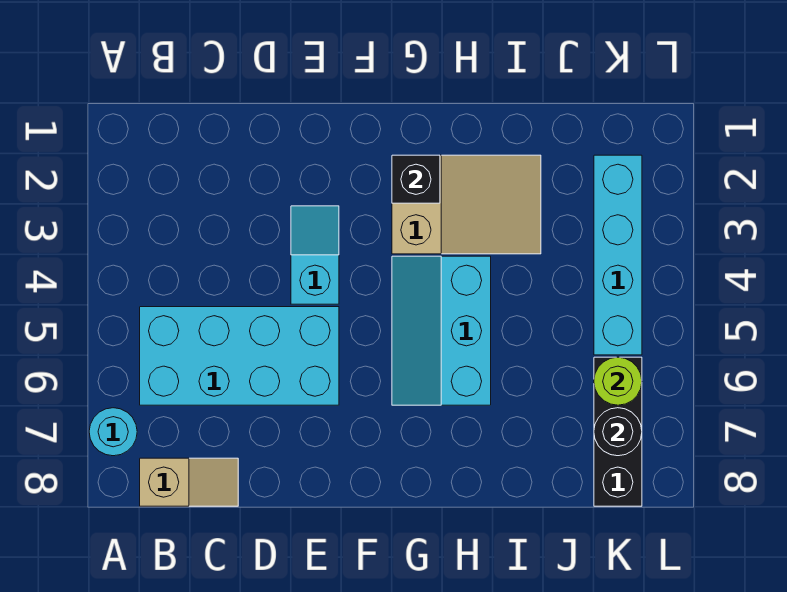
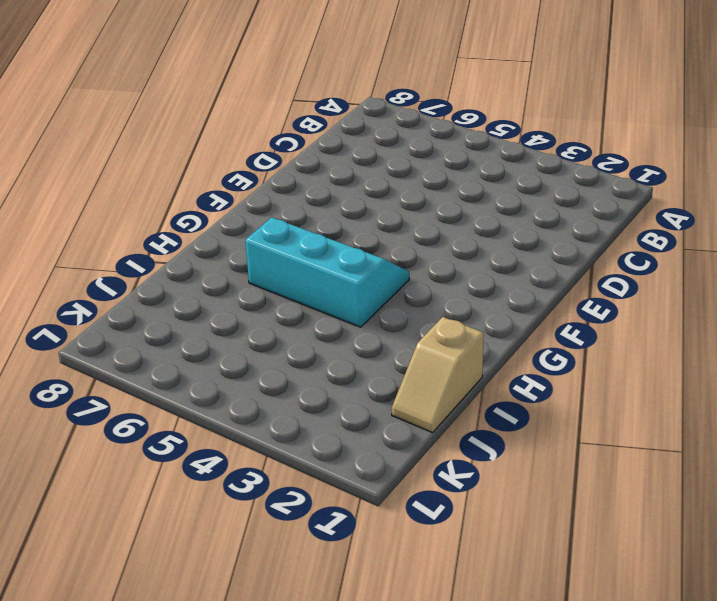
tan slope I1:J1 level 1 top I -> tan slope B8:C8 level 1 top B
none -> cyan round brick A7 level 1
none -> cyan brick B5:E6 level 1

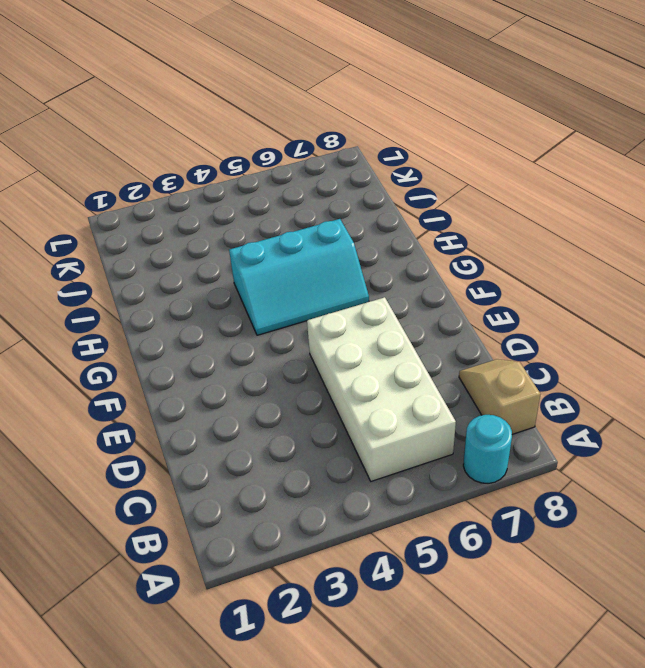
white brick B5:E6 level 1 -> cyan brick B5:E6 level 1
none -> cyan slope E3:E4 level 1 top 4
none -> tan slope G2:I3 level 1 top G

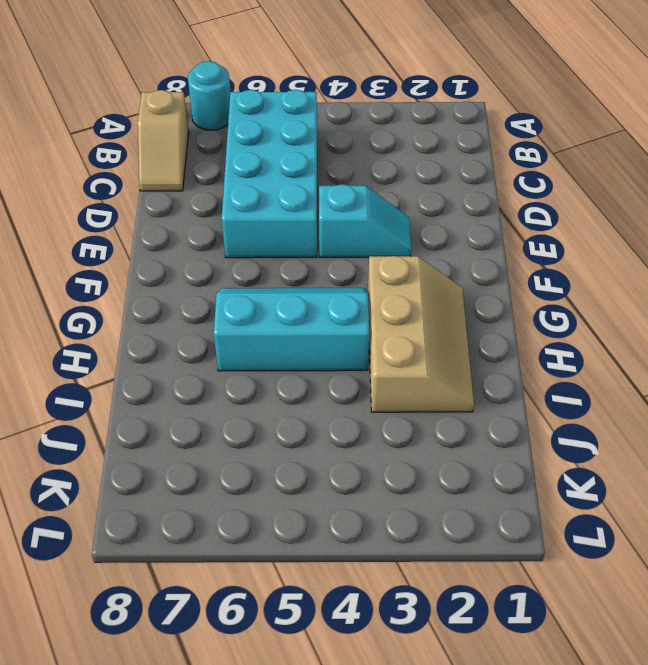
tan slope G2:I3 level 1 top 3 -> tan slope G2:I3 level 1 top G
none -> cyan brick K2:K5 level 1
none -> black brick K6:K8 level 1

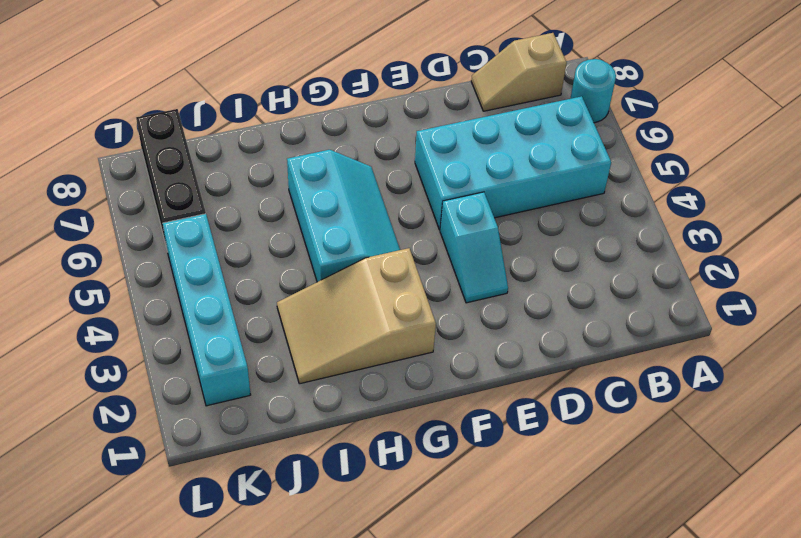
none -> black brick G2 level 2
none -> lime round brick K6 level 2

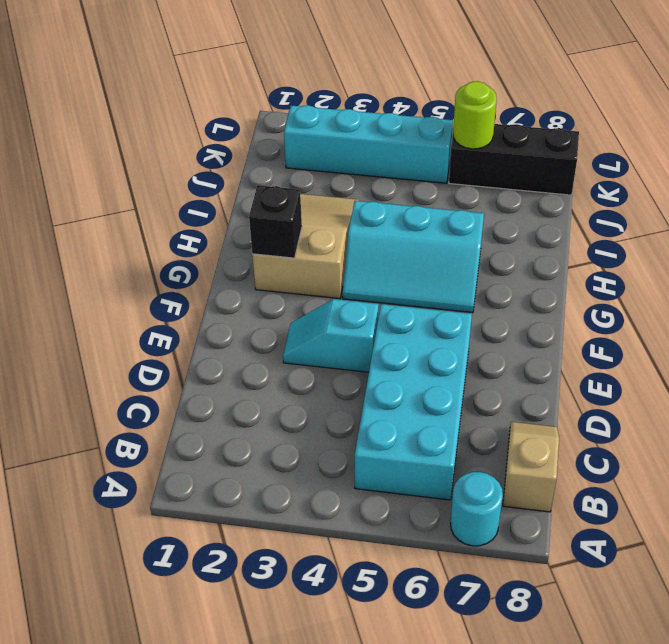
none -> black round brick K7 level 2

